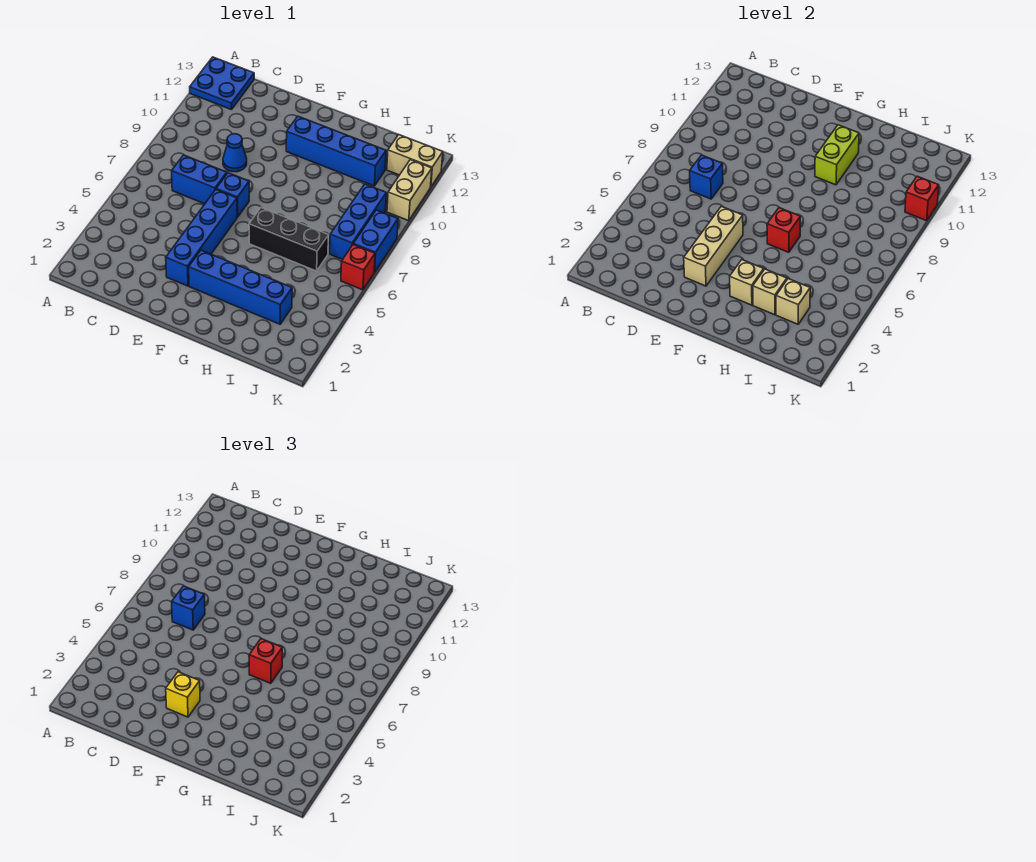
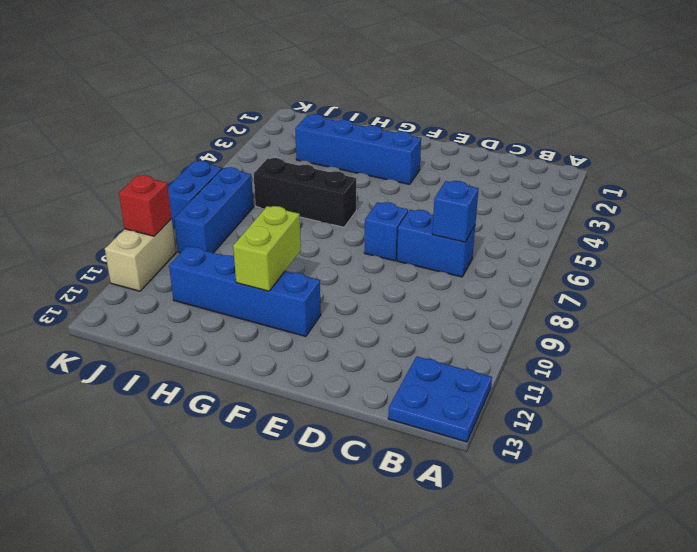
none -> blue cone D9 level 1
none -> blue brick E3:E6 level 1
none -> tan brick J12:K12 level 1

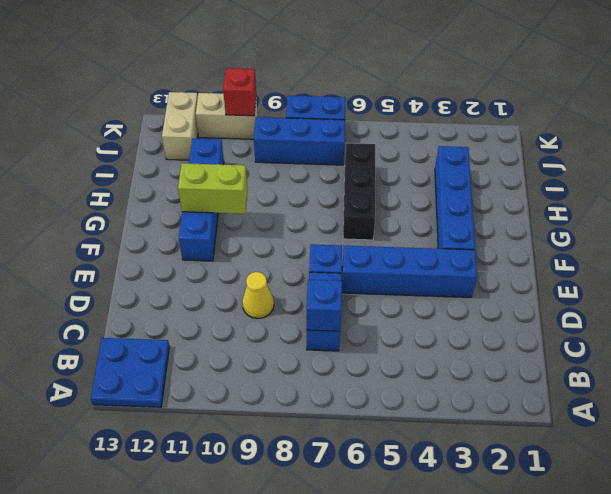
yellow cone D9 level 1 -> blue cone D9 level 1
none -> red brick K6 level 1
none -> tan brick E3:E5 level 2
none -> tan brick G3 level 2

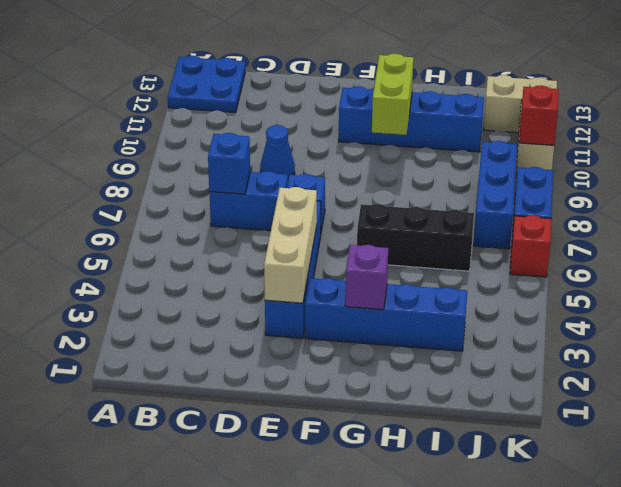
purple brick G3 level 2 -> tan brick G3 level 2
none -> red brick G6 level 2
none -> tan brick H3 level 2
none -> tan brick I3 level 2

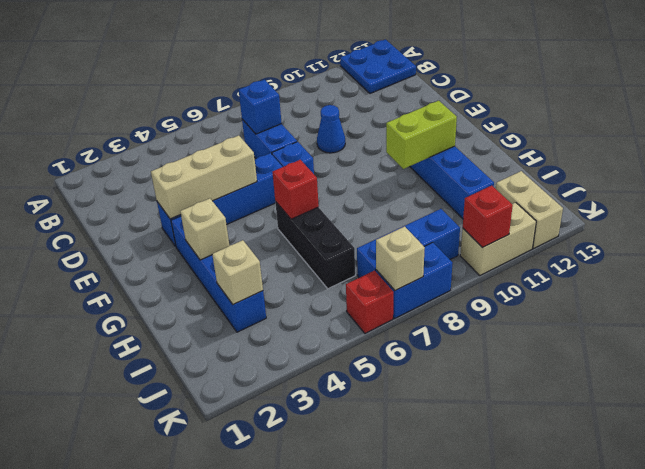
tan brick K7 level 2 -> tan brick H3 level 2
none -> blue brick C7 level 3
none -> yellow brick E3 level 3
none -> red brick G6 level 3

